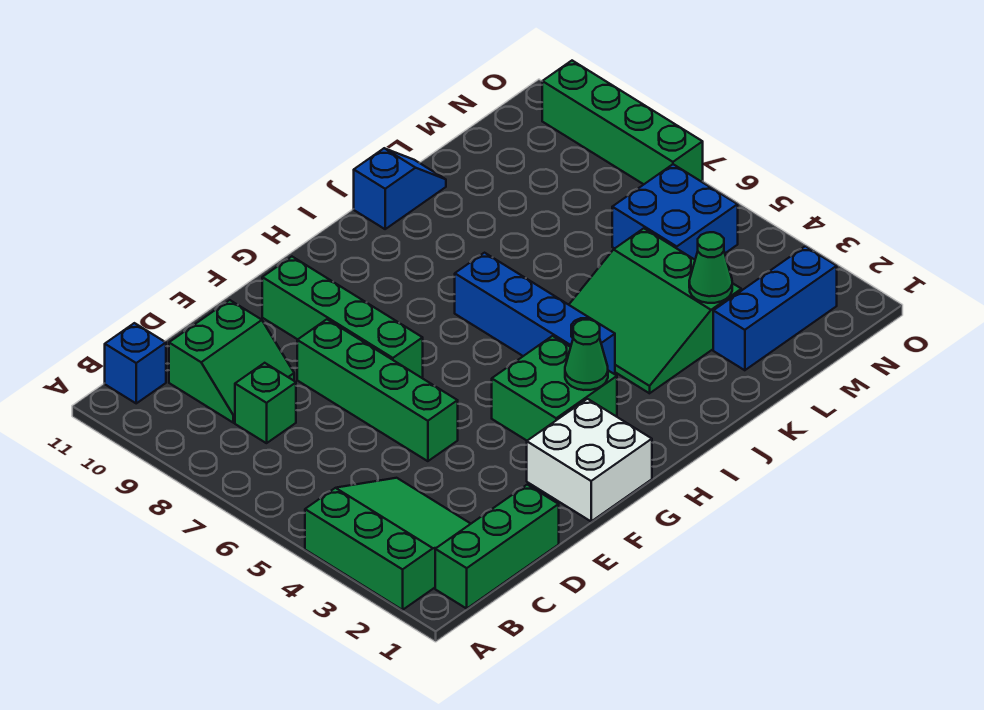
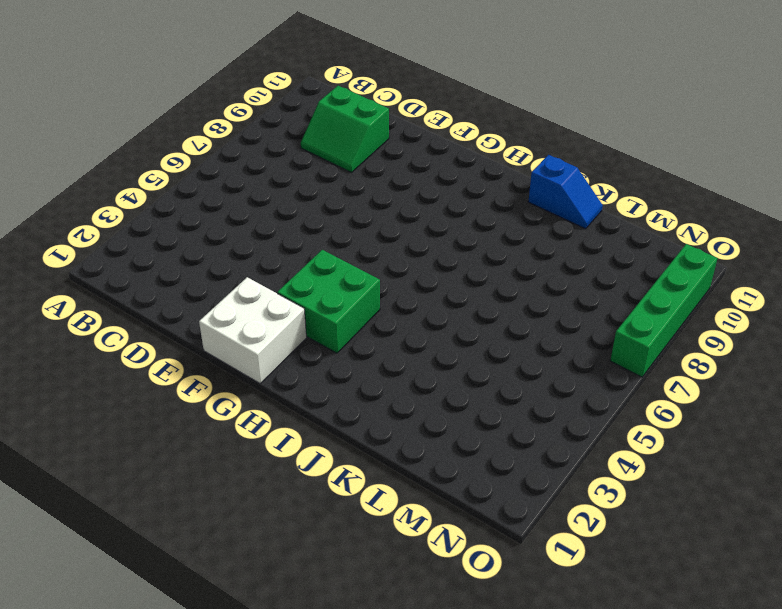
none -> green slope A2:C4 level 1 top A
none -> green brick B1:D1 level 1
none -> blue brick B11 level 1

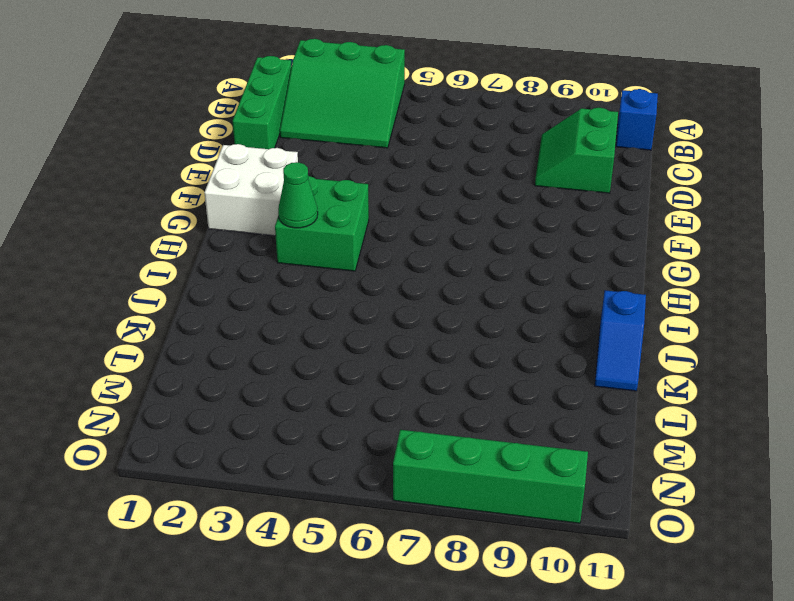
none -> green brick C8 level 1
none -> green brick E5:E8 level 1
none -> green brick F7:F10 level 1

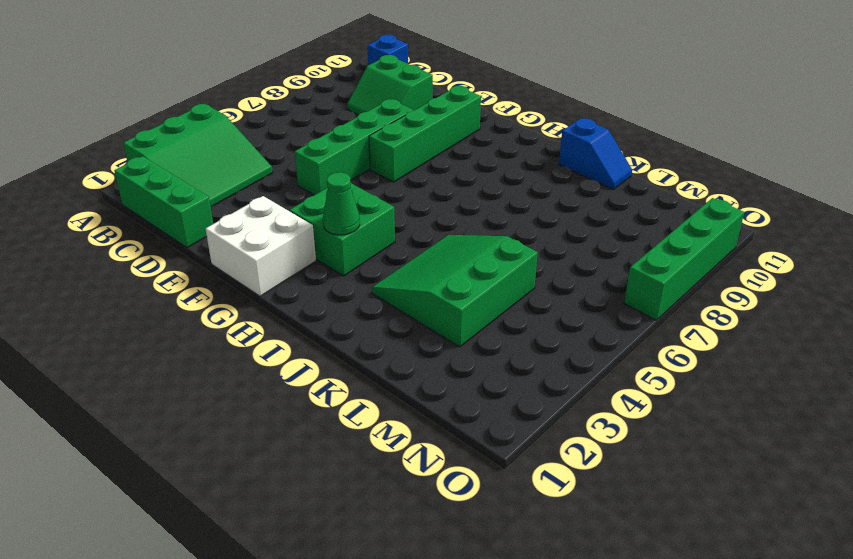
none -> green brick C8 level 1
none -> blue brick I4:I7 level 1
none -> blue brick L2:N2 level 1

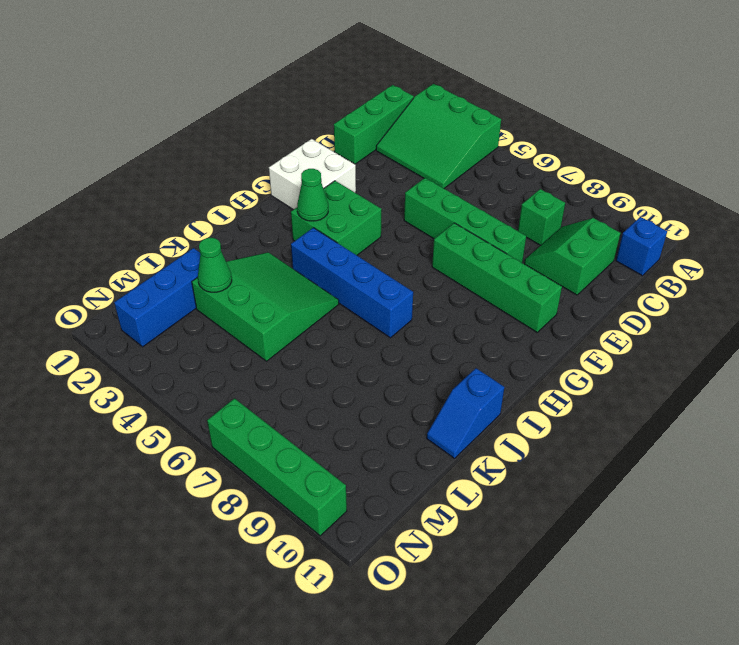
none -> blue brick M5:N6 level 1

